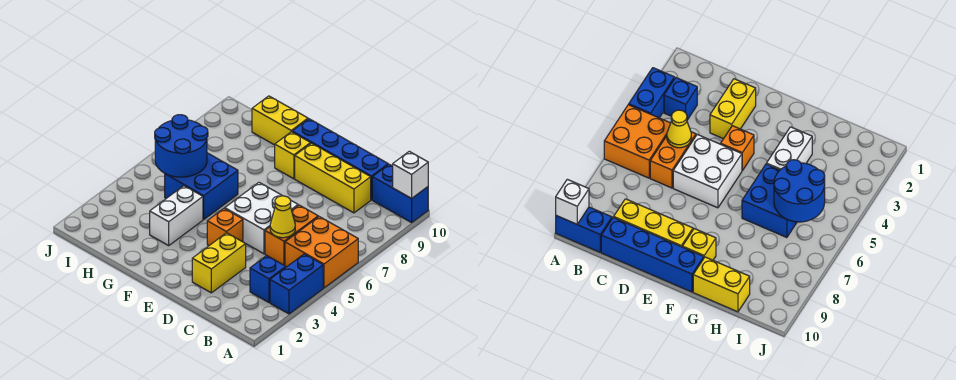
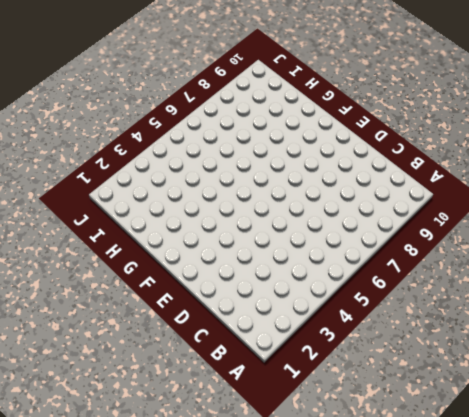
none -> blue brick A3:A4 level 1
none -> orange brick A5:B6 level 1
none -> blue brick A10:B10 level 1

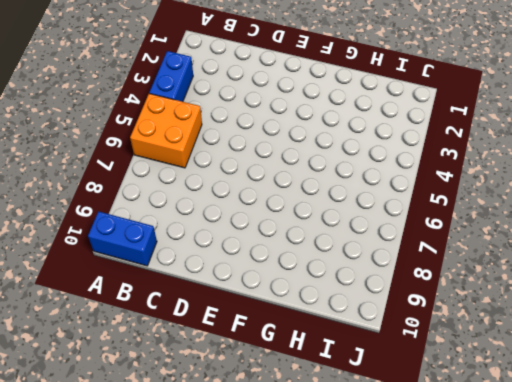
none -> blue brick B3 level 1
none -> orange brick C5:C6 level 1
none -> yellow brick C9:E9 level 1

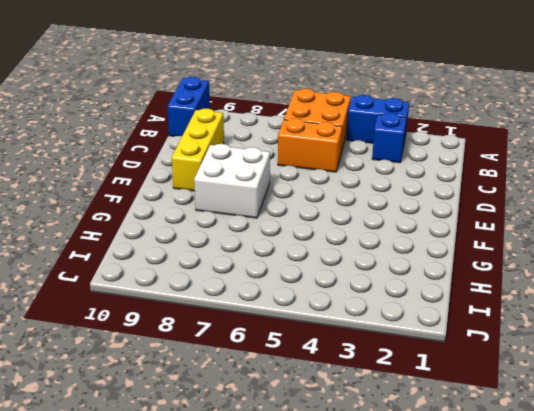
white brick E7:F8 level 1 -> white brick D5:E6 level 1
none -> blue brick C10:F10 level 1
none -> yellow brick D2:D3 level 1
none -> orange brick E4 level 1

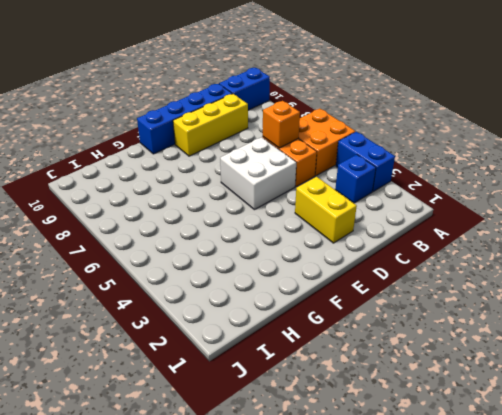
orange brick C6 level 2 -> orange brick E4 level 1
none -> yellow brick F9 level 1
none -> white brick G3:G4 level 1
none -> blue brick G5:H6 level 1

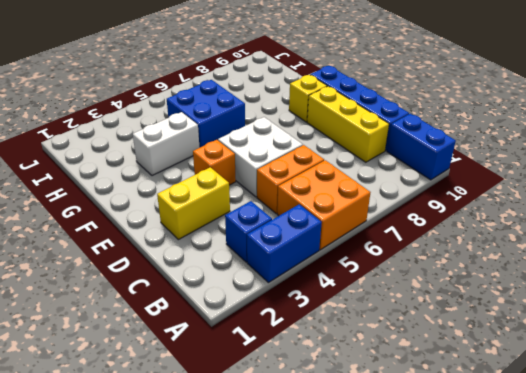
none -> yellow brick G10:H10 level 1
none -> white brick A10 level 2
none -> yellow cone C5 level 2

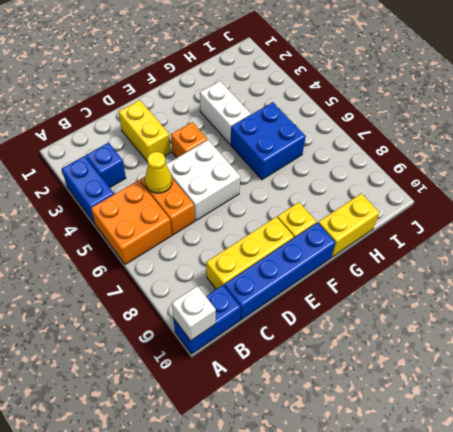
none -> blue round brick H5:I6 level 2

